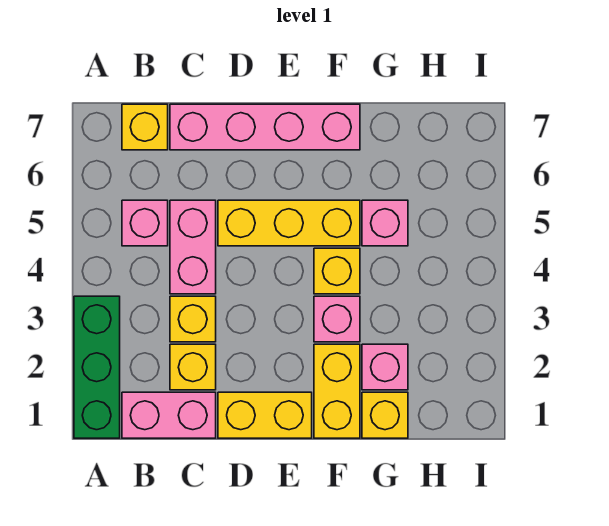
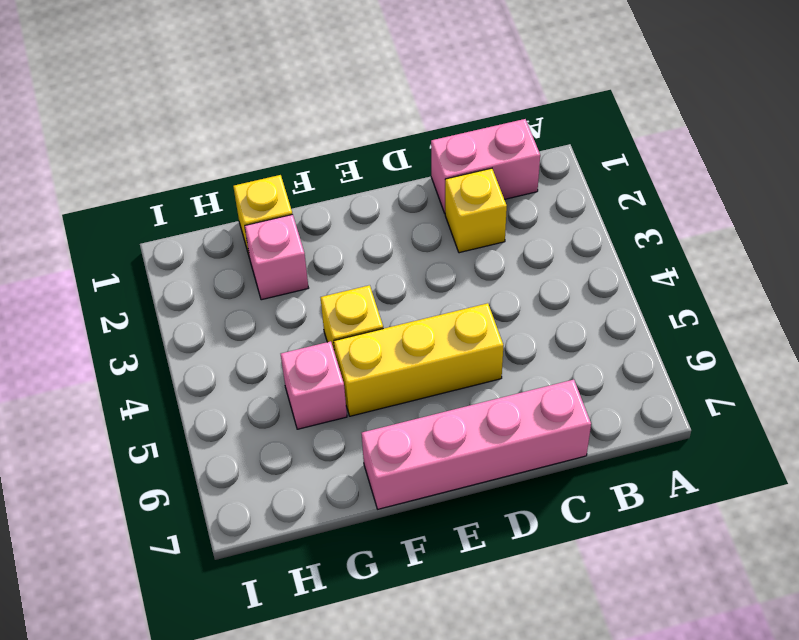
none -> green brick A1:A3 level 1
none -> pink brick B5 level 1
none -> yellow brick B7 level 1

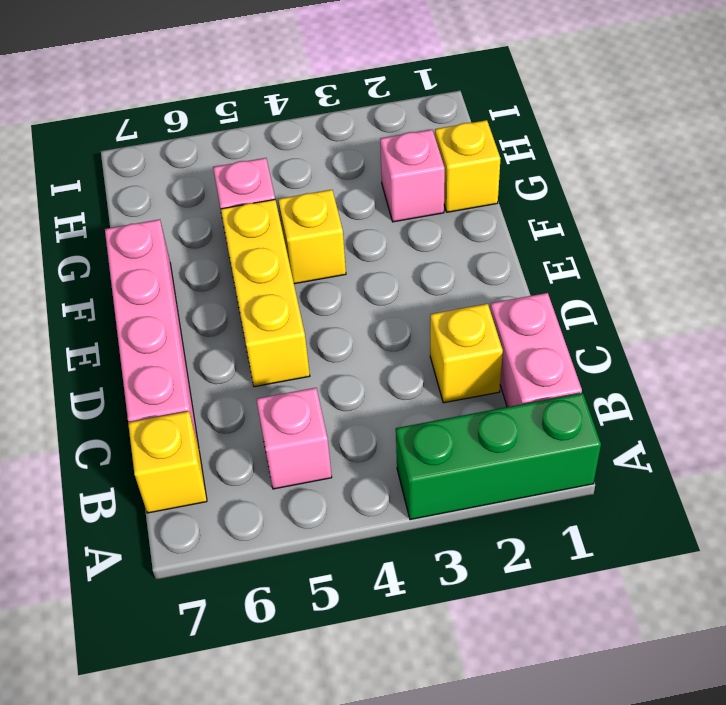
none -> yellow brick C3 level 1
none -> pink brick C4:C5 level 1
none -> yellow brick D1:E1 level 1

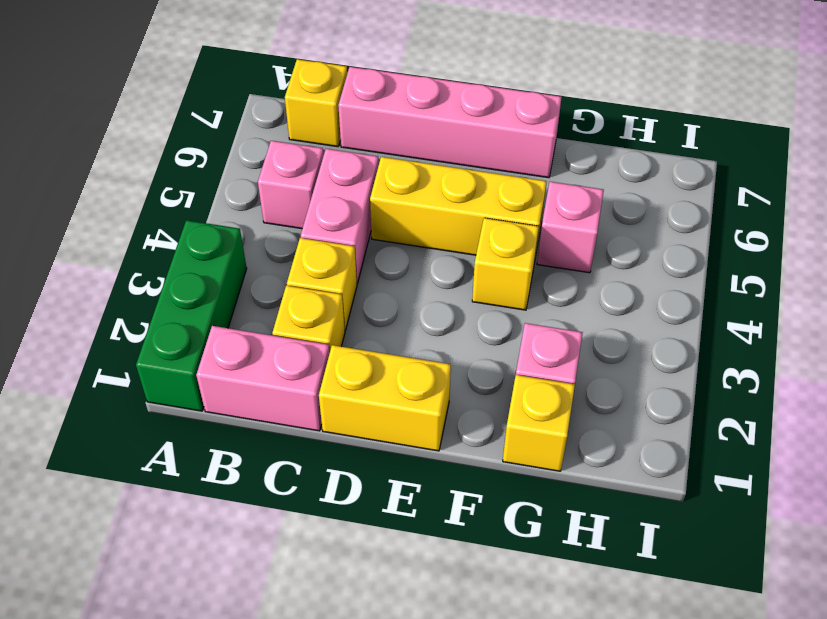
none -> yellow brick F1:F2 level 1
none -> pink brick F3 level 1

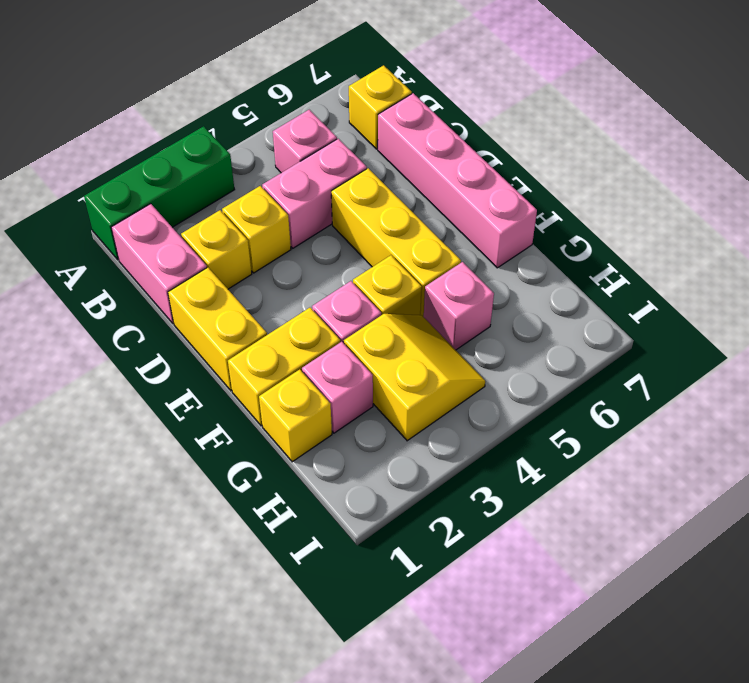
yellow slope G3:H4 level 1 top 3 -> none

